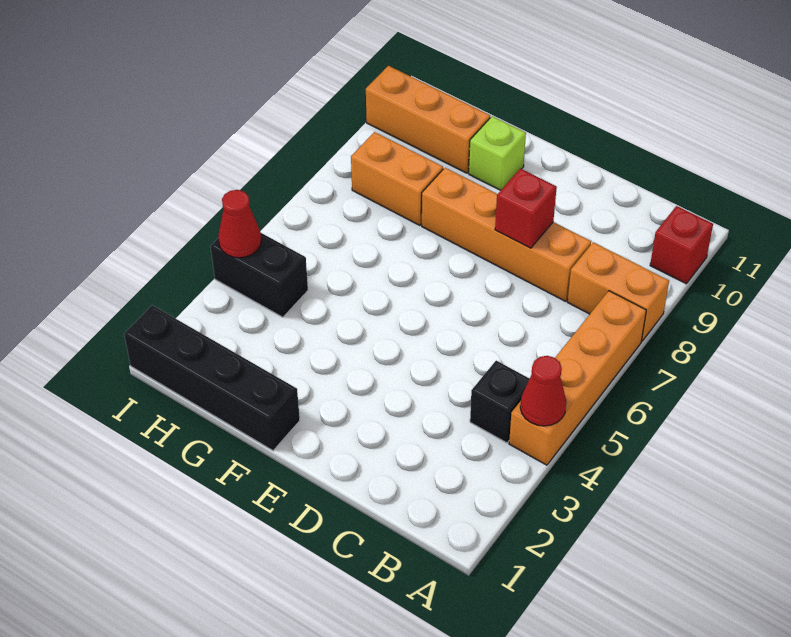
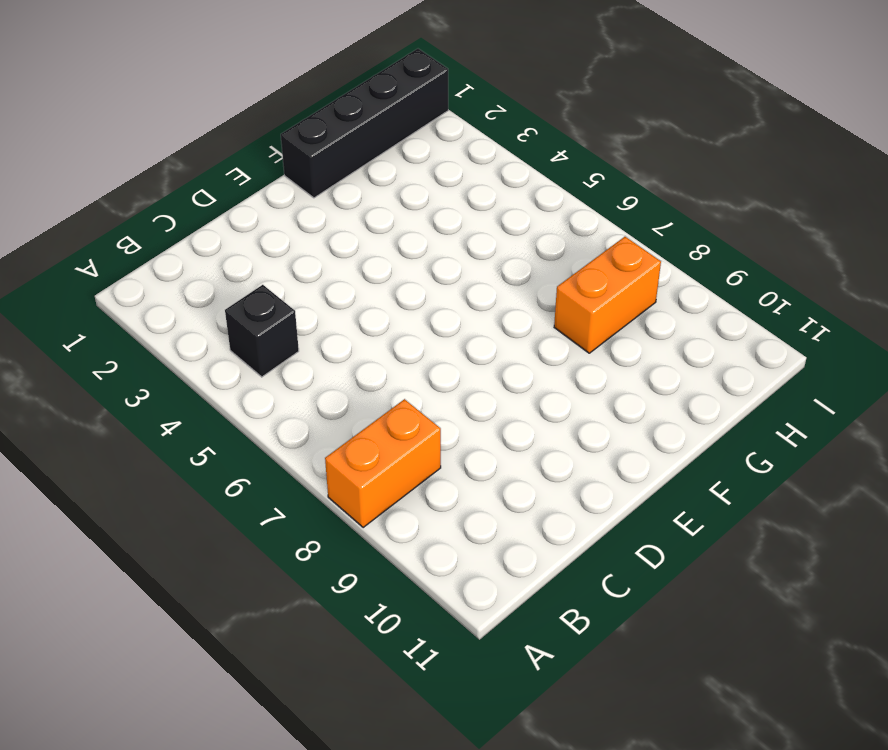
none -> orange brick A4:A7 level 1
none -> red brick A10 level 1
none -> orange brick C8:F8 level 1

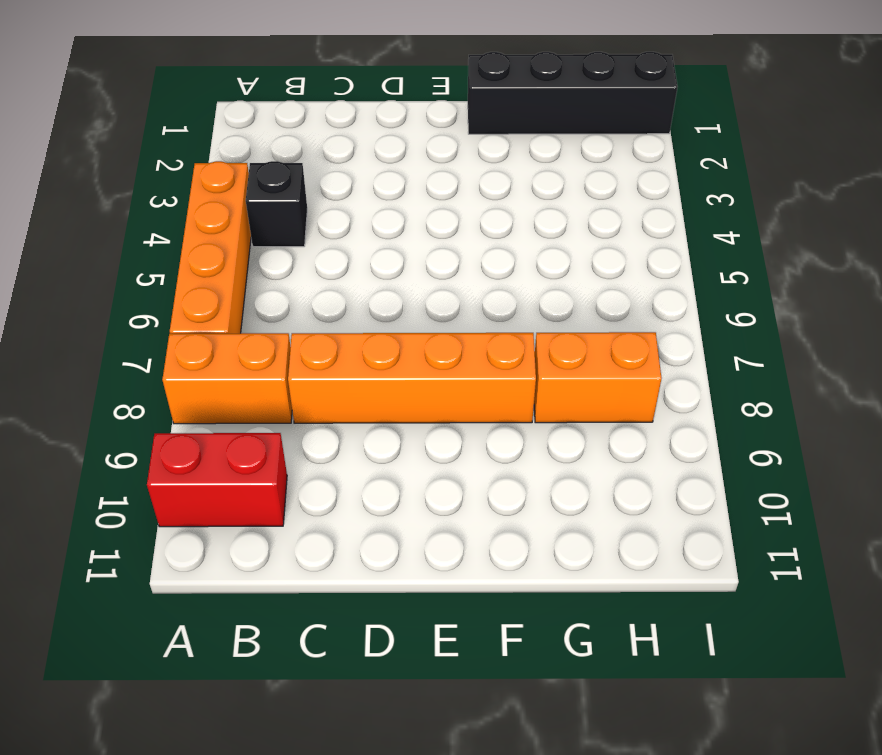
red brick A10:B10 level 1 -> red brick A10 level 1
none -> lime brick F10 level 1
none -> orange brick G10:I10 level 1
none -> black brick H4:I4 level 1

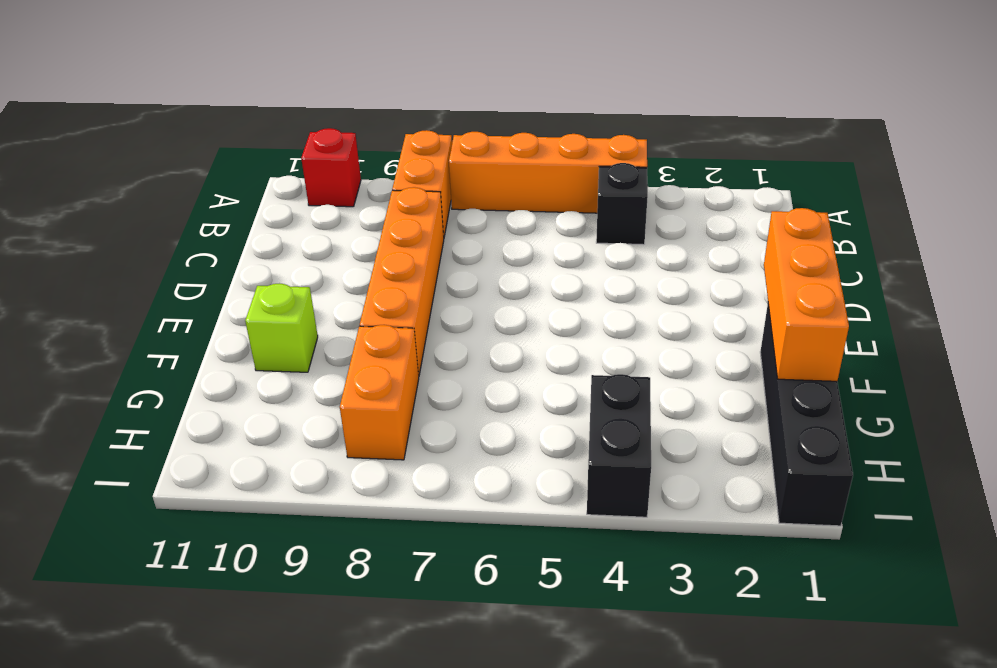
orange brick E1:G1 level 2 -> orange brick G10:I10 level 1
none -> red cone A4 level 2
none -> red brick D8 level 2
none -> red cone I4 level 2

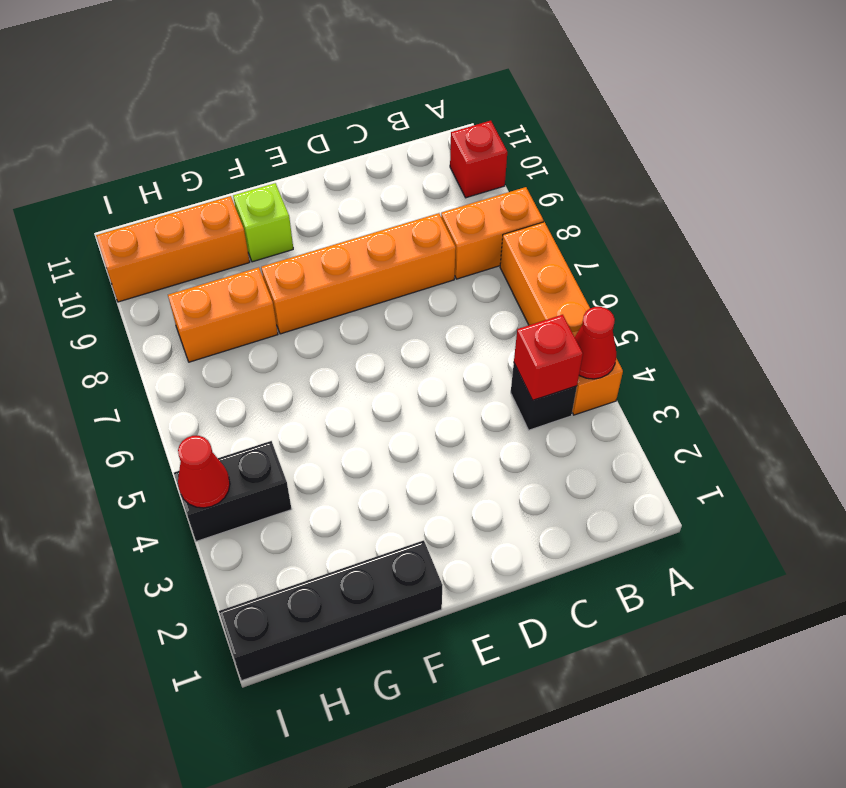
red brick B4 level 2 -> red brick D8 level 2

